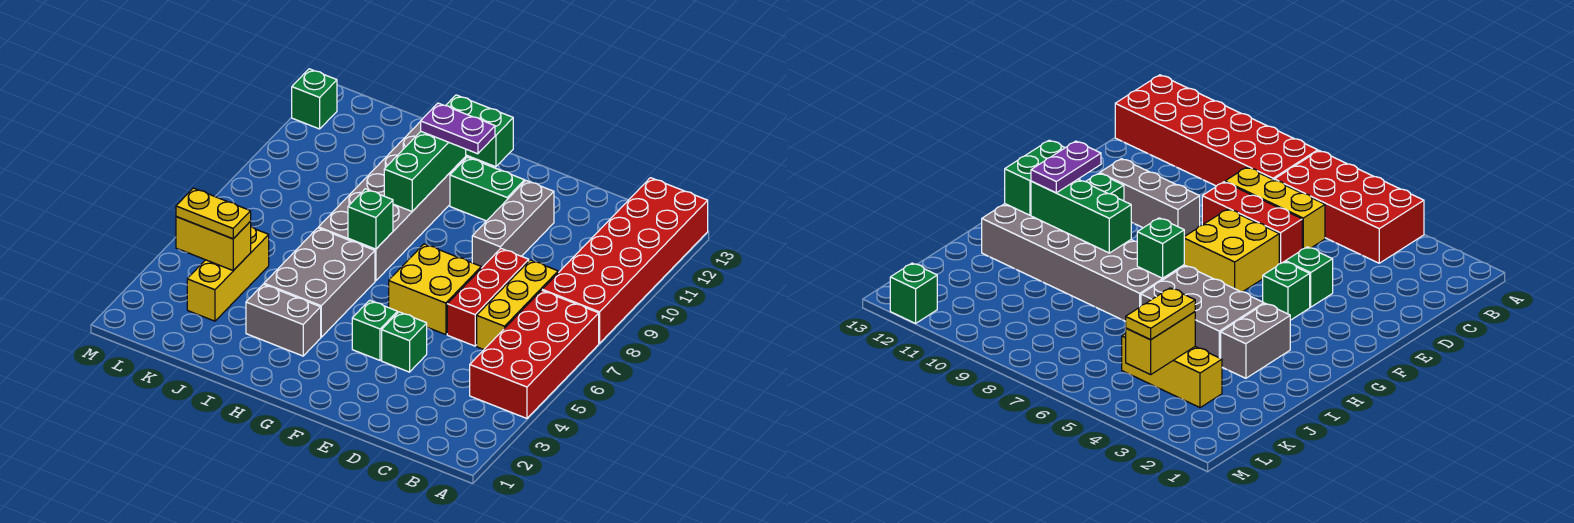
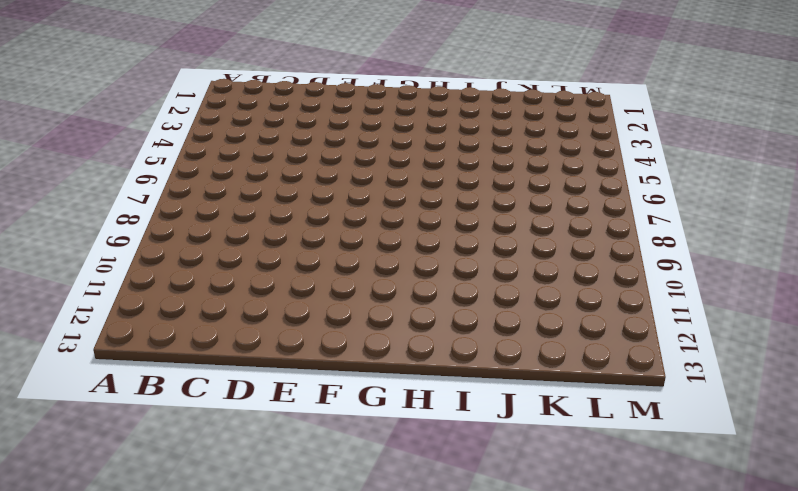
none -> red brick A4:B7 level 1
none -> red brick A8:B13 level 1
none -> yellow brick C6:C8 level 1

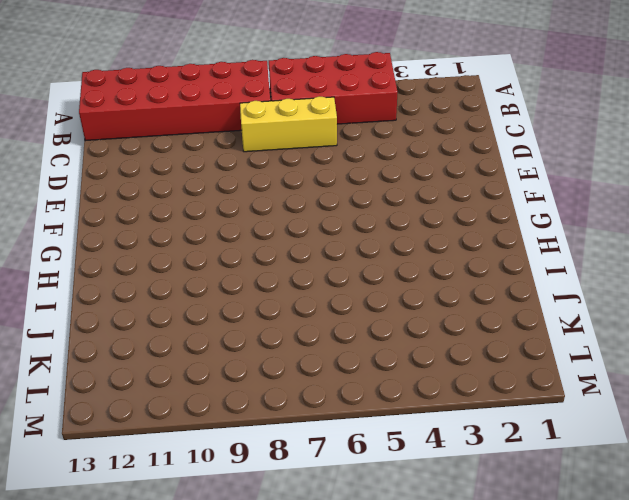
none -> red brick D6:D8 level 1
none -> green brick E4 level 1
none -> yellow brick E6:F7 level 1

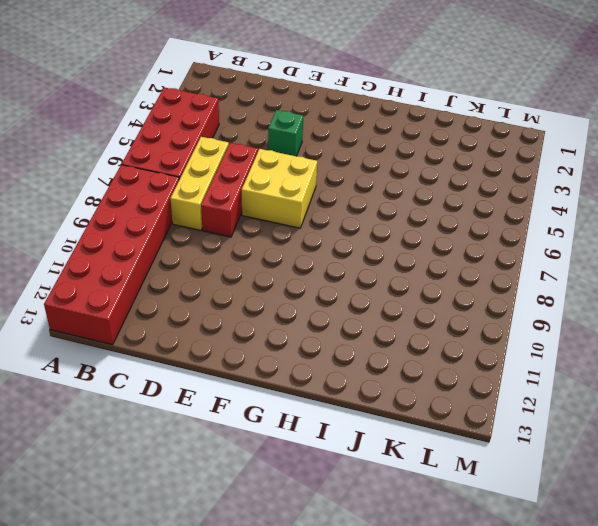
none -> grey brick E9:E11 level 1
none -> green brick F4 level 1
none -> green brick F11:G11 level 1

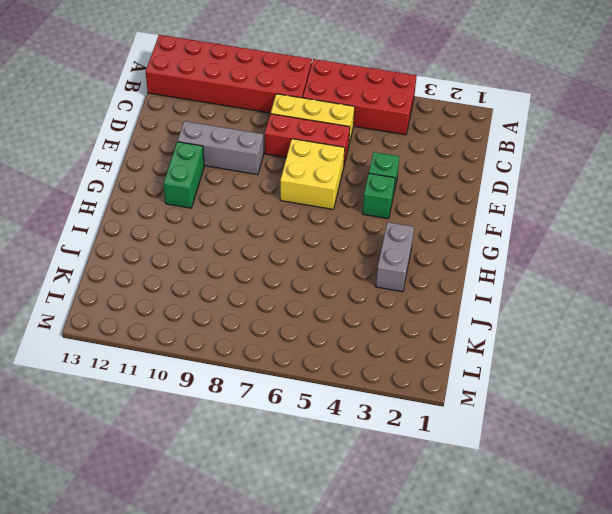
none -> grey brick H4:I6 level 1
none -> grey brick H7:I12 level 1
none -> yellow brick K3:K5 level 1

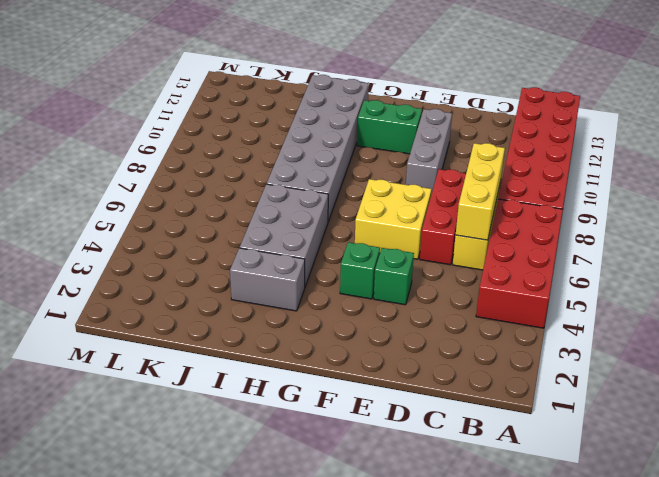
yellow brick C6:C8 level 2 -> yellow brick K3:K5 level 1
none -> green brick M12 level 1
none -> green brick G12:H12 level 2
none -> green brick H7 level 2

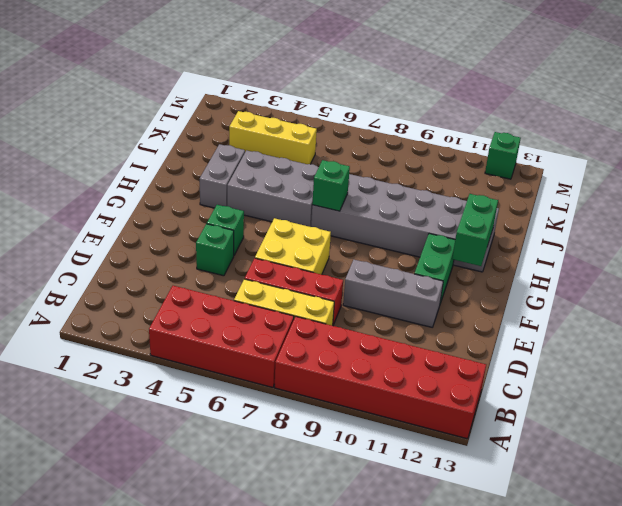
none -> green brick H9:H11 level 2
none -> yellow brick K4:L4 level 2
none -> purple plate G11:H11 level 3

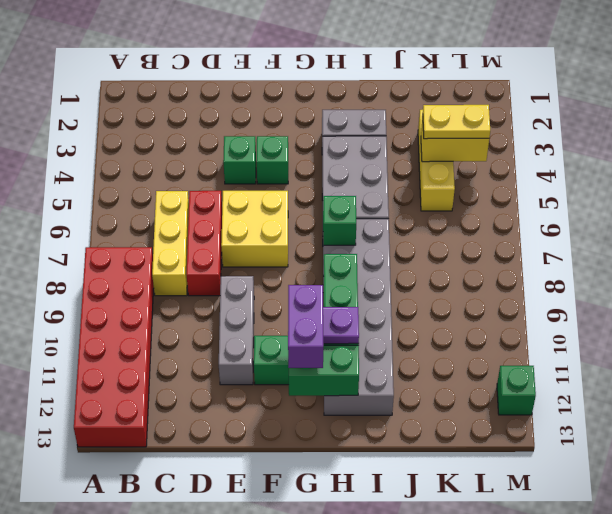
purple brick G11:G12 level 4 -> none
none -> red brick A4:B7 level 1

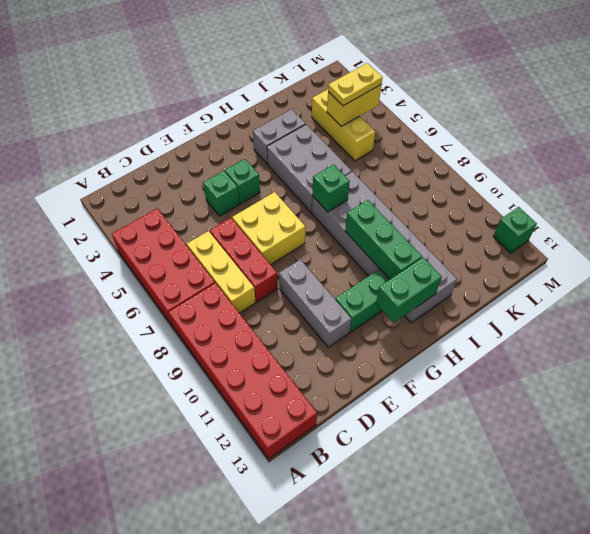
none -> purple plate G11:H11 level 3

